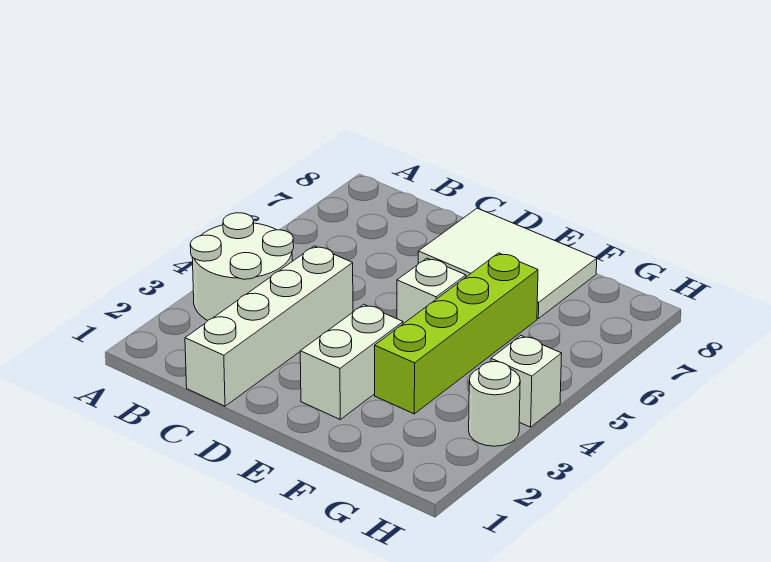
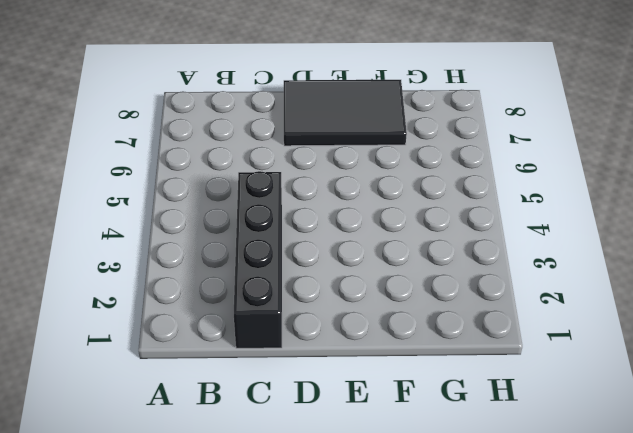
black brick C1:C4 level 1 -> white brick C1:C4 level 1
black tile D7:F8 level 1 -> white tile D7:F8 level 1
none -> white round brick A3:B4 level 1
none -> white brick E2:E3 level 1

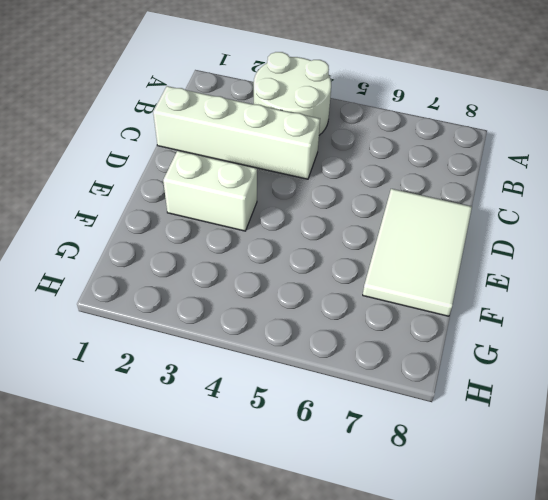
none -> white brick E5 level 1
none -> lime brick F3:F6 level 1

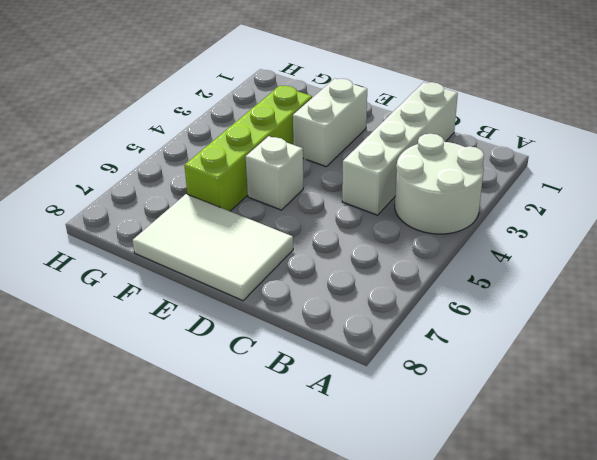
none -> white round brick H3 level 1
none -> white brick H4 level 1

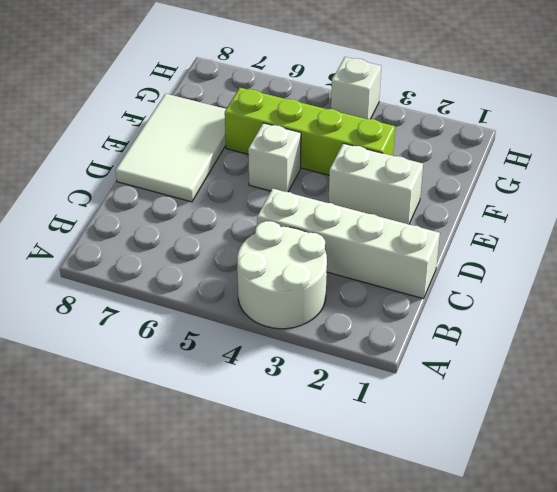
none -> white round brick H3 level 1

